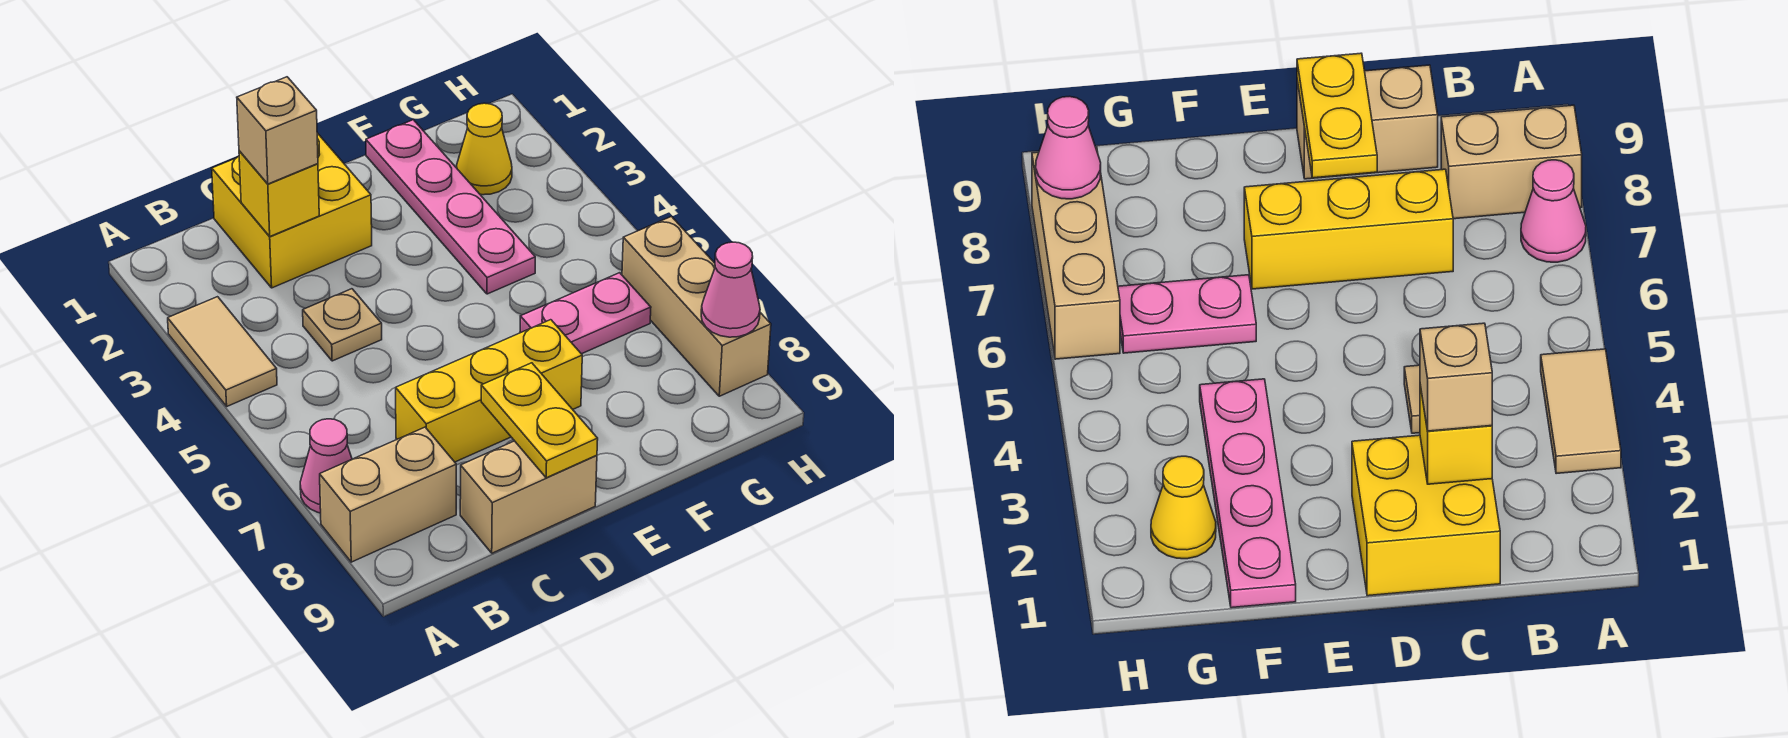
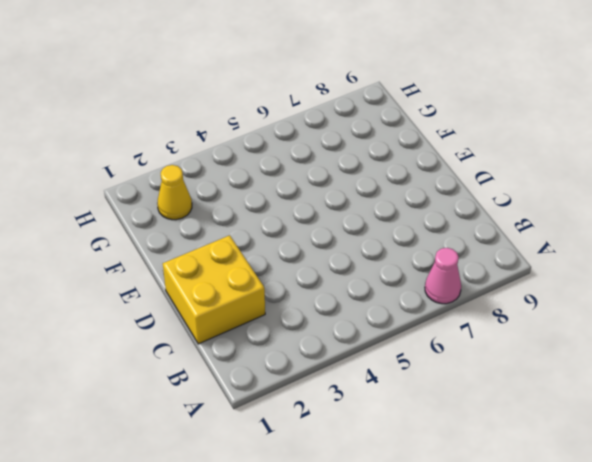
none -> tan tile A3:A4 level 1
none -> tan brick A8:B8 level 1
none -> tan plate C4 level 1

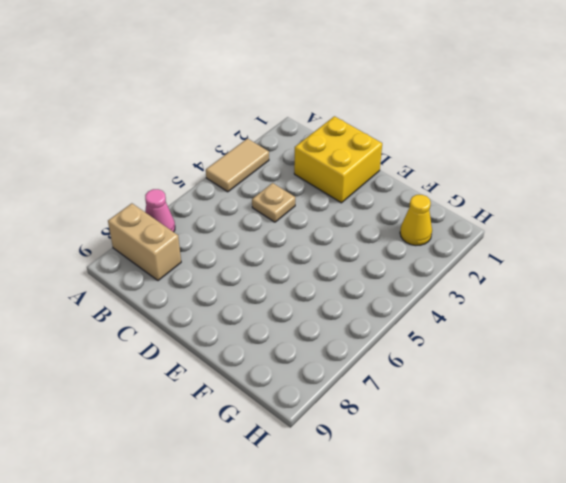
none -> yellow brick C7:E7 level 1
none -> tan brick C9:D9 level 1
none -> pink plate F1:F4 level 1

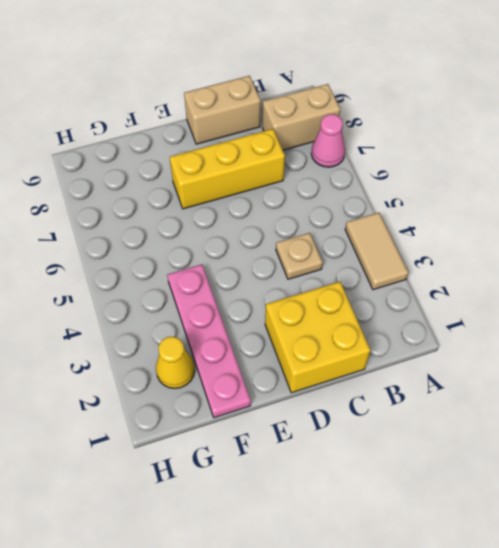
none -> pink plate F6:G6 level 1
none -> tan brick H6:H8 level 1
none -> yellow brick C2 level 2

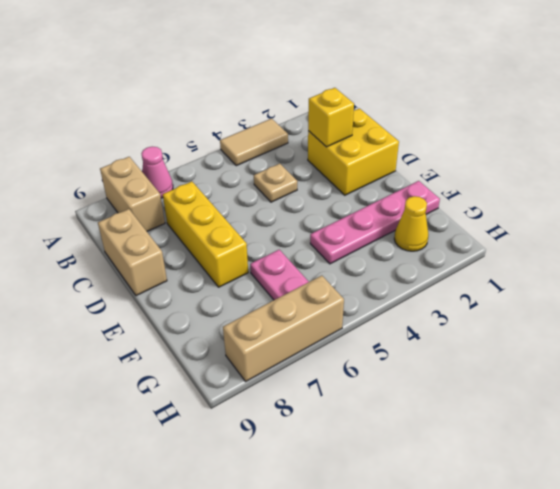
none -> yellow plate D8:D9 level 2
none -> pink cone H8 level 2
none -> tan brick C2 level 3

